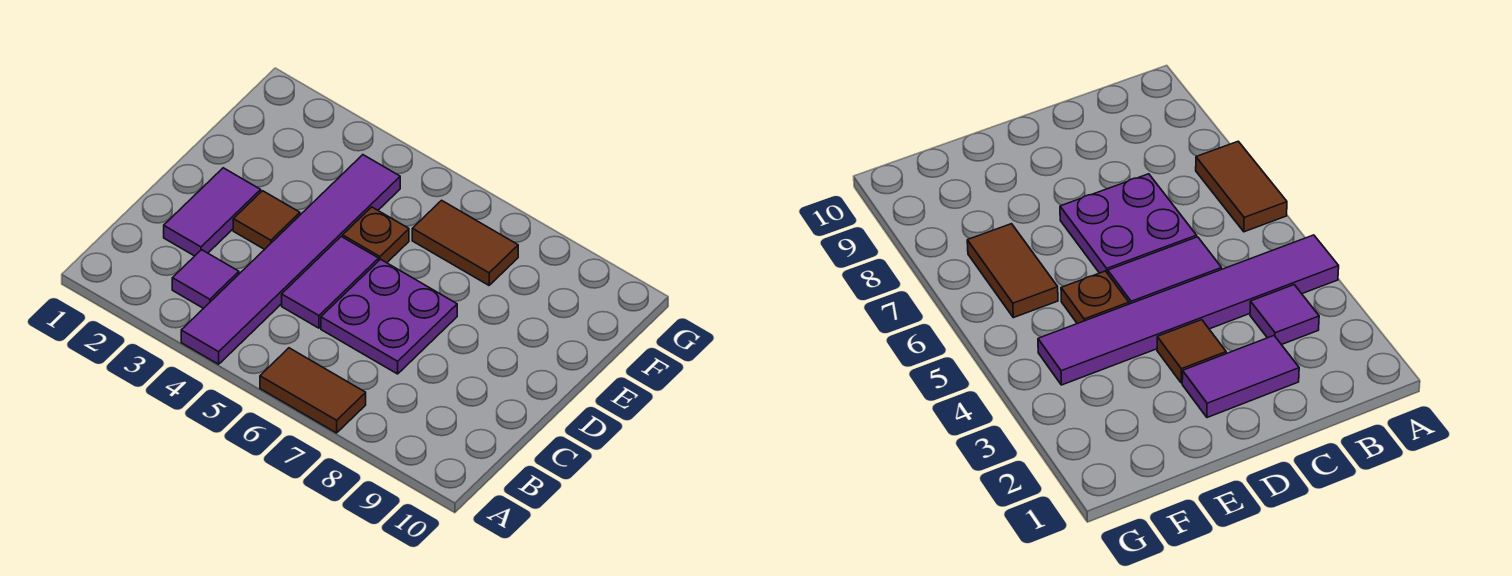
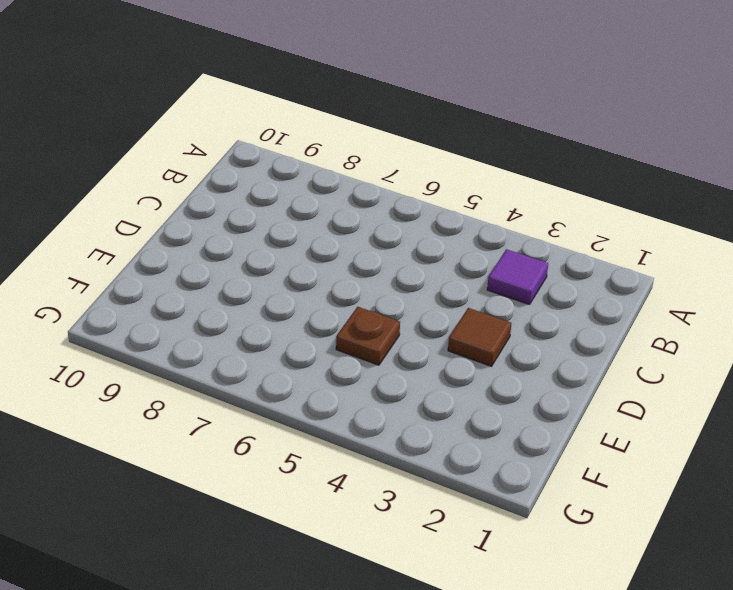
none -> purple tile A4:F4 level 1
none -> brown tile A6:A7 level 1

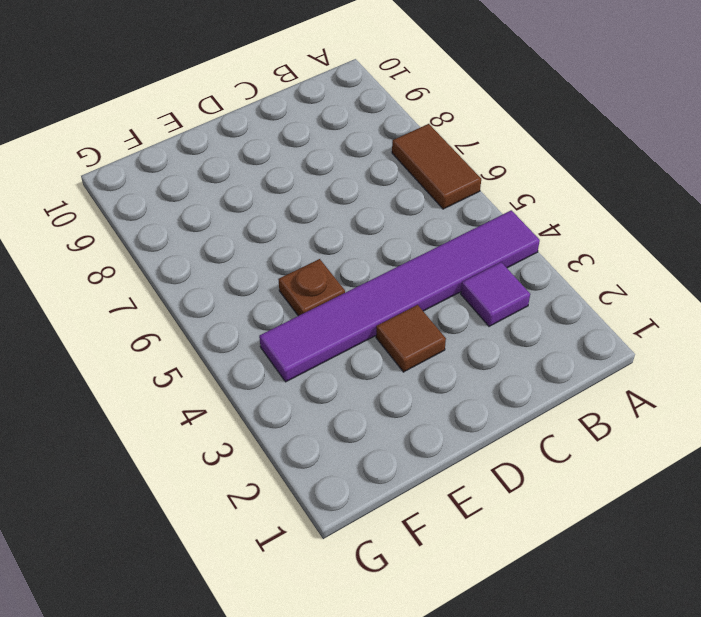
none -> purple tile C2:D2 level 1
none -> purple tile C5:D5 level 1

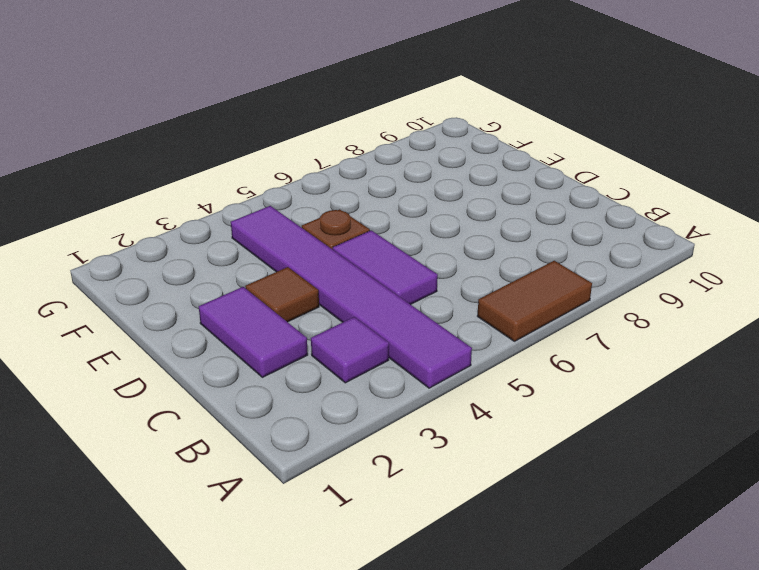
none -> purple plate C6:D7 level 1
none -> brown tile F6:F7 level 1

